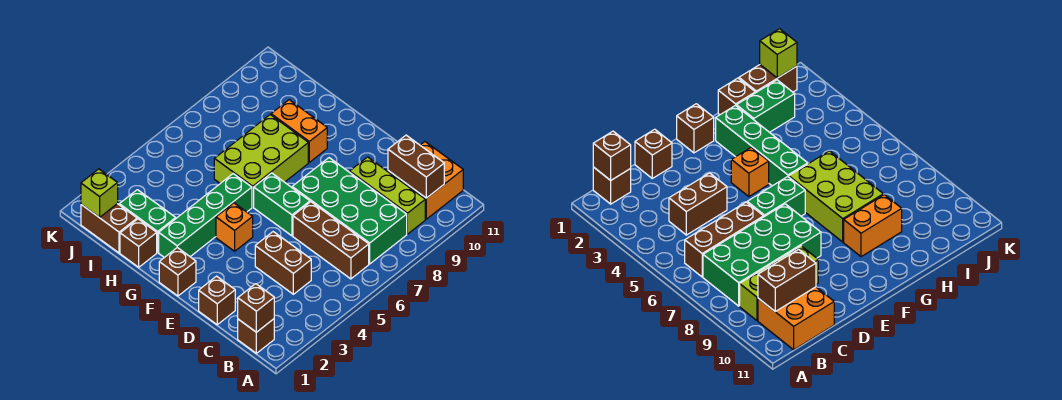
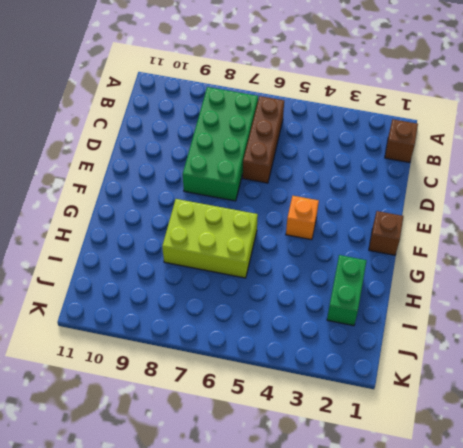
none -> lime brick B9:D9 level 1
none -> orange brick B10:C11 level 1
none -> brown brick C4:D4 level 1

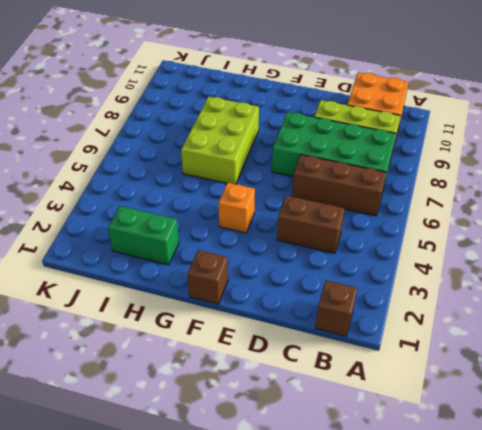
none -> brown brick D1 level 1
none -> green brick E6:F6 level 1
none -> green brick G2:G5 level 1

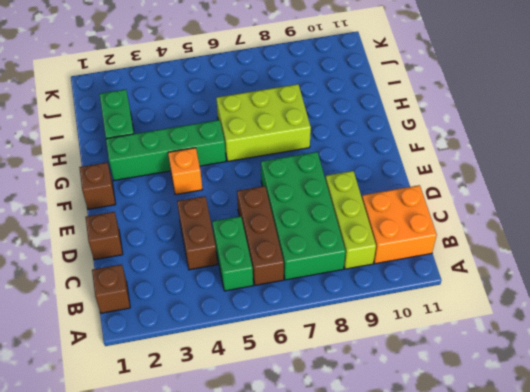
green brick B5:C5 level 1 -> green brick E6:F6 level 1
none -> orange brick G9:H9 level 1
none -> brown brick H1 level 1
none -> brown brick I1:J1 level 1

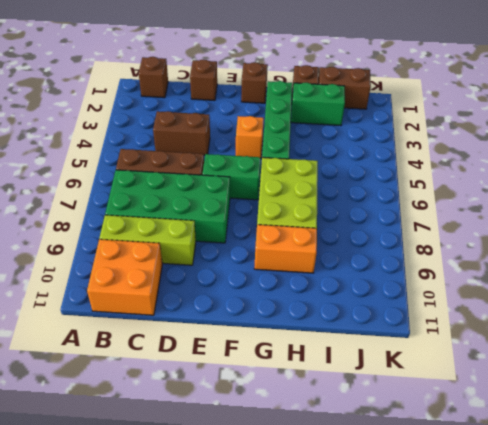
none -> brown brick B1 level 2
none -> brown brick B10:C10 level 2
none -> lime brick J1 level 2

